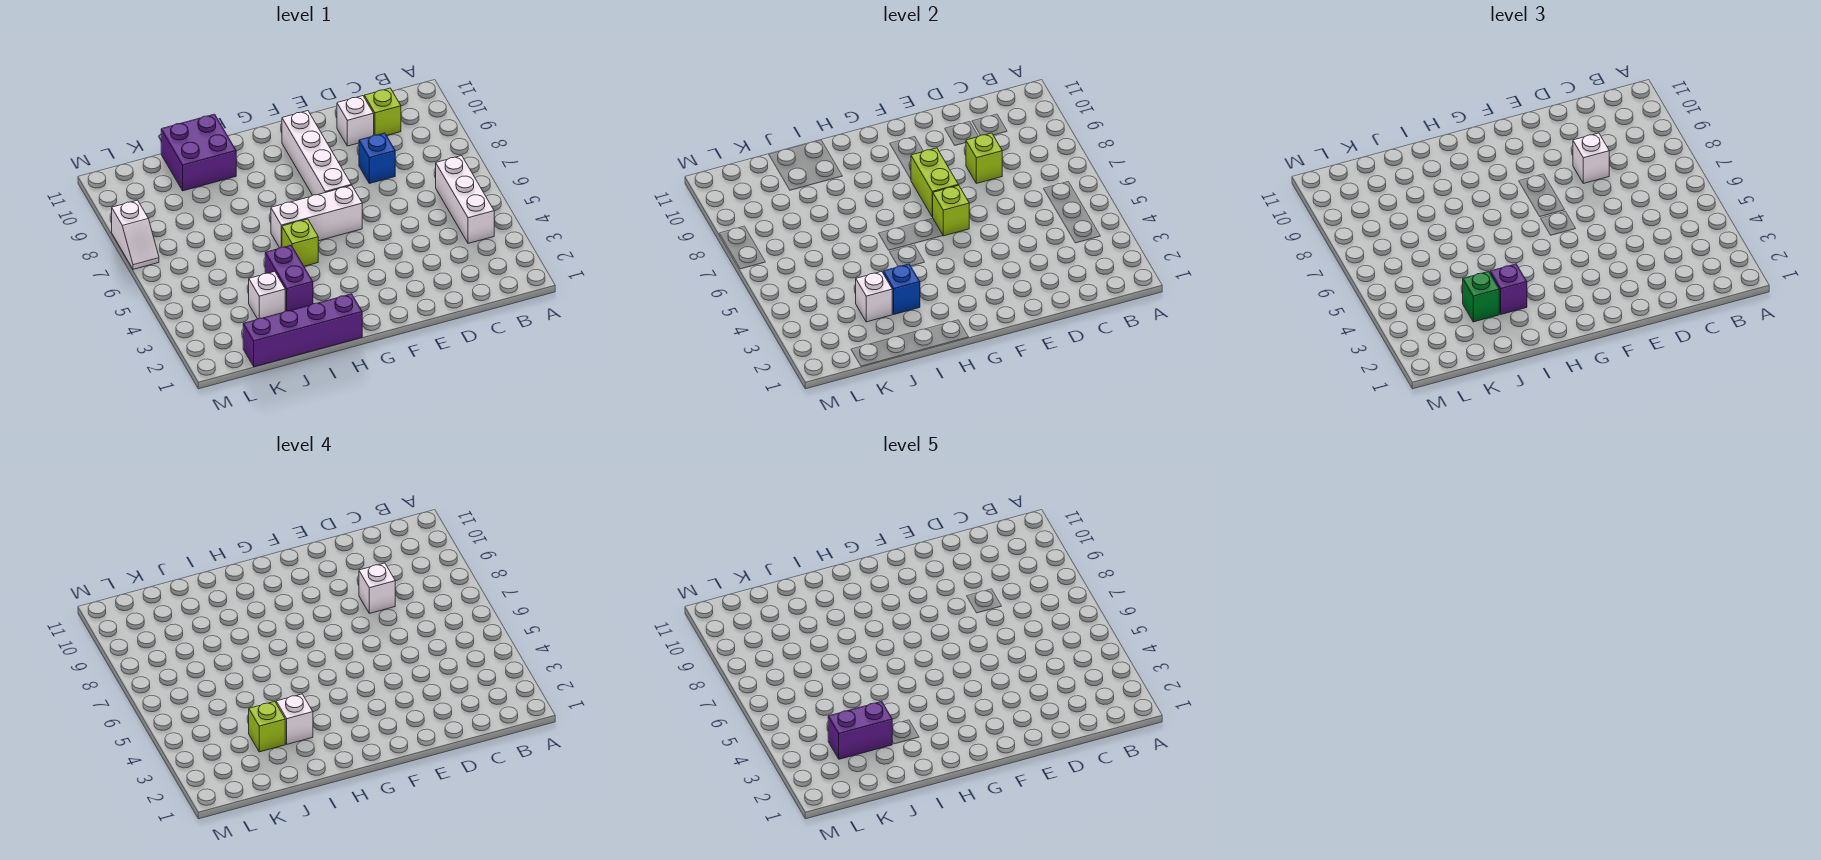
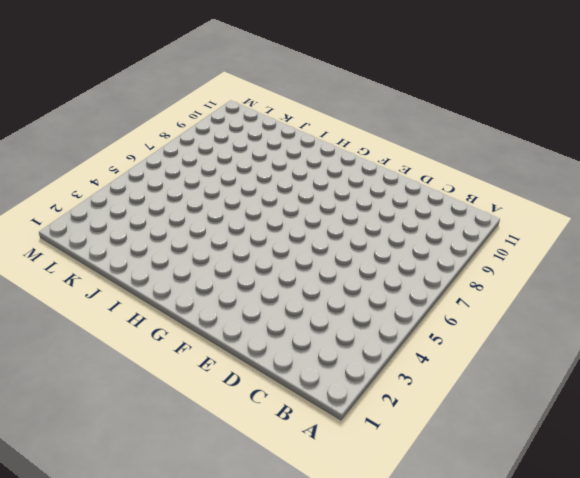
none -> white brick B4:B6 level 1
none -> lime brick C10 level 1
none -> blue brick D8 level 1

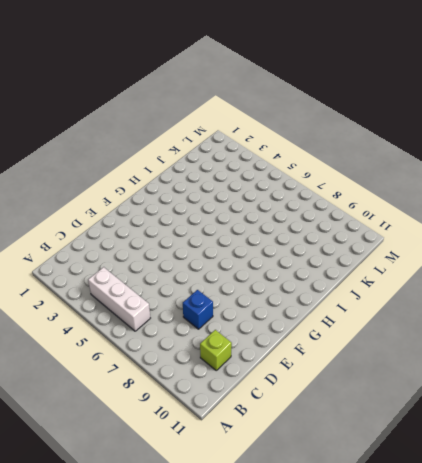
none -> white brick D10 level 1
none -> white brick F6:H6 level 1
none -> white brick F7:F10 level 1

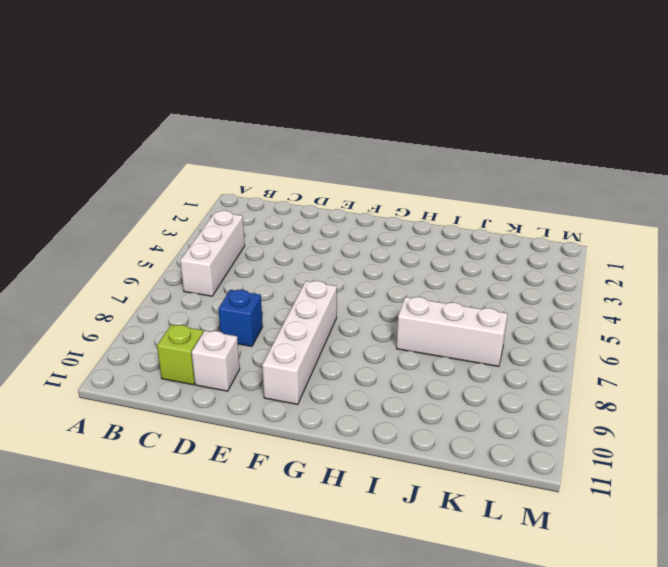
white brick I7:K7 level 1 -> white brick F6:H6 level 1
none -> purple brick H1:K1 level 1
none -> lime brick H5 level 1
none -> purple brick I3:I4 level 1

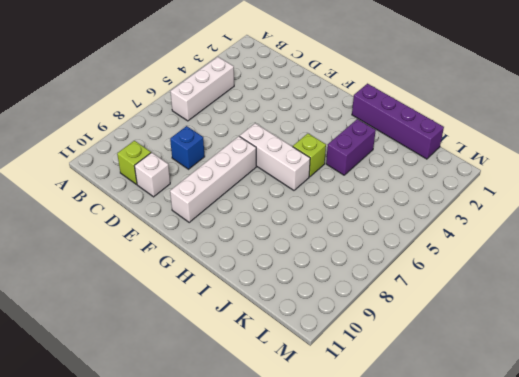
none -> purple brick I10:J11 level 1
none -> white brick J3 level 1
none -> white slope M7:M8 level 1 top 8

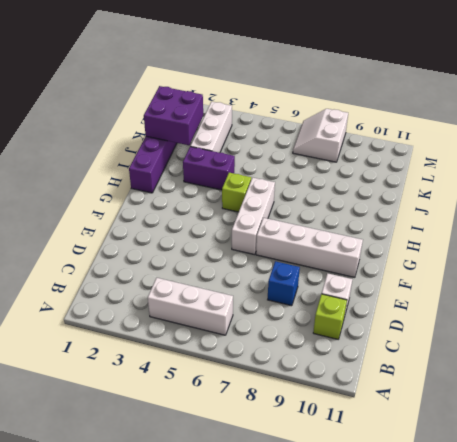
purple brick J1:K2 level 2 -> purple brick I10:J11 level 1
white brick J3:L3 level 1 -> white brick J3 level 1
white slope L7:M8 level 1 top 8 -> white slope M7:M8 level 1 top 8
none -> lime brick D8 level 2
none -> lime brick F6 level 2
none -> lime brick F7:F8 level 2

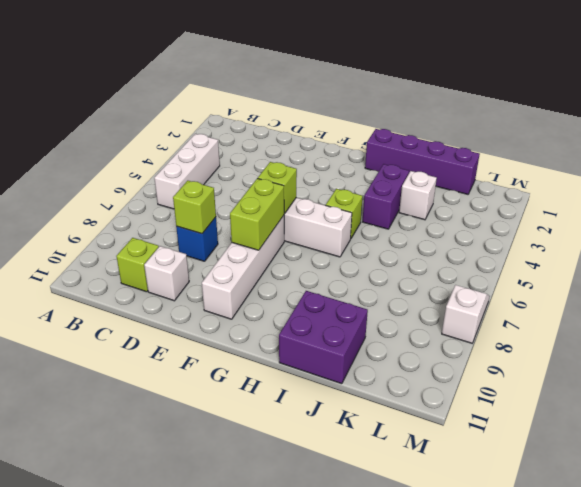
none -> blue brick I3 level 2
none -> white brick J3 level 2
none -> white brick D8 level 3

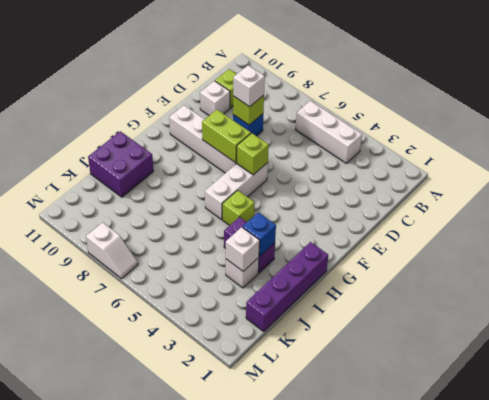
none -> purple brick I3 level 3
none -> green brick J3 level 3
none -> white brick D8 level 4

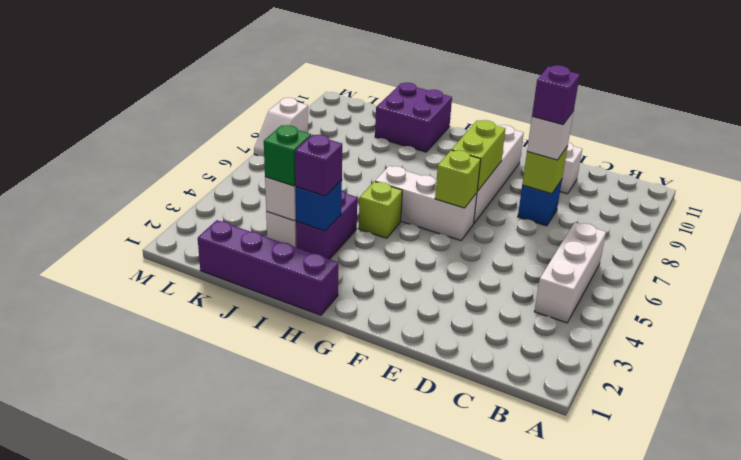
purple brick D8 level 4 -> white brick D8 level 4
none -> lime brick C10 level 1
none -> white brick I3 level 4
none -> lime brick J3 level 4

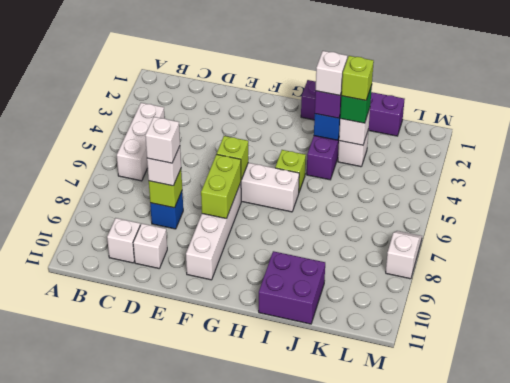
white brick C10 level 1 -> lime brick C10 level 1
none -> purple brick J3:K3 level 5

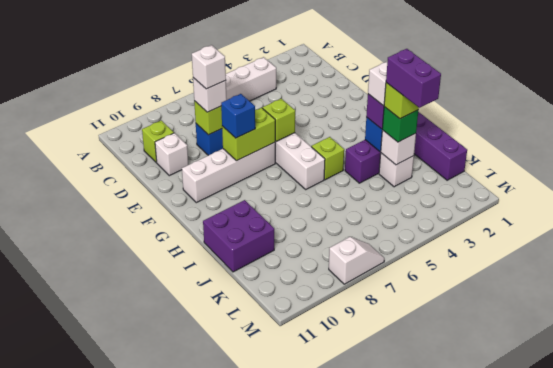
blue brick F8 level 3 -> none

